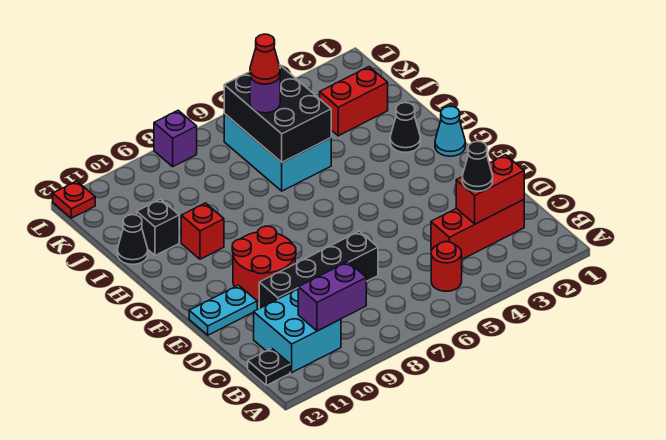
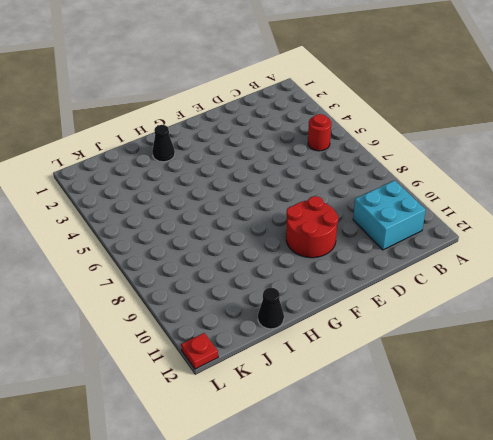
none -> black plate B12 level 1
none -> red brick C2:C4 level 1
none -> black brick D7:D10 level 1

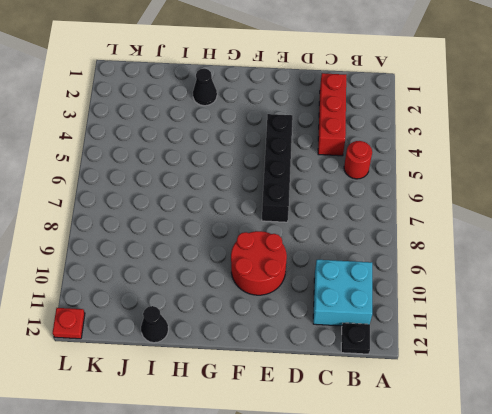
black brick E4:E7 level 1 -> black brick D7:D10 level 1
none -> cyan plate E11:E12 level 1
none -> cyan cone G1 level 1
none -> red brick H10 level 1

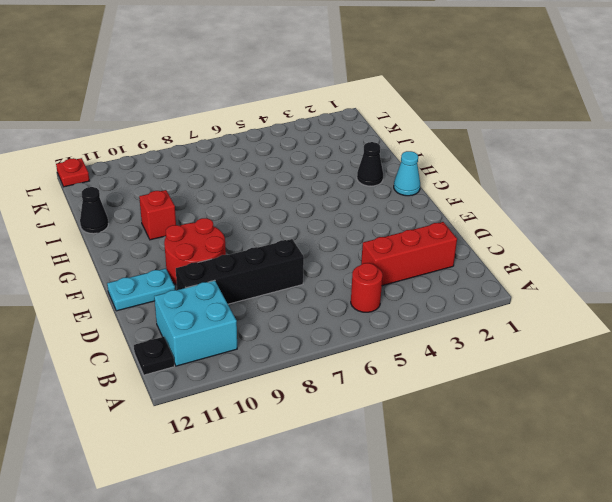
none -> cyan brick I5:K6 level 1
none -> black brick I11 level 1
none -> red brick J2:J3 level 1

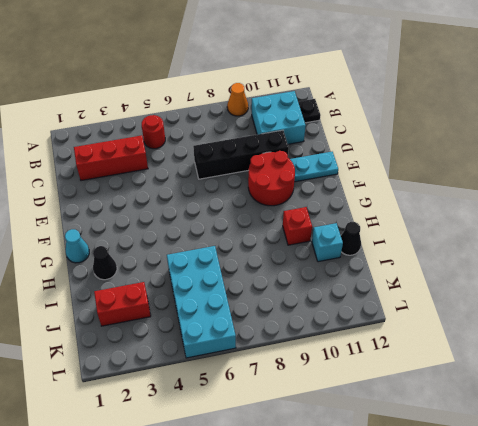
orange cone A9 level 1 -> none
cyan brick I5:L6 level 1 -> cyan brick I5:K6 level 1
cyan brick I11 level 1 -> black brick I11 level 1
none -> purple brick L8 level 1
none -> red plate L12 level 1
none -> purple brick B9:B10 level 2

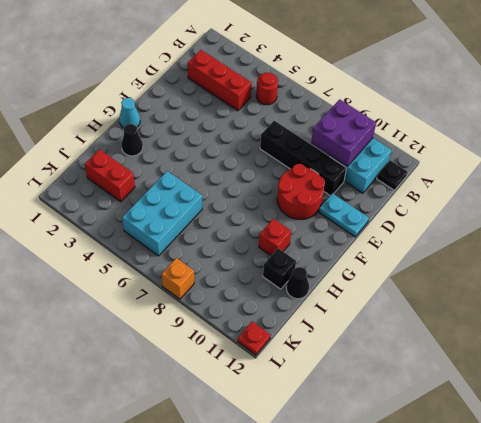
purple brick B9:C10 level 2 -> purple brick B9:B10 level 2
orange brick L8 level 1 -> purple brick L8 level 1
none -> red brick C2:C3 level 2
none -> black brick I5:K6 level 2
none -> black cone C3 level 3

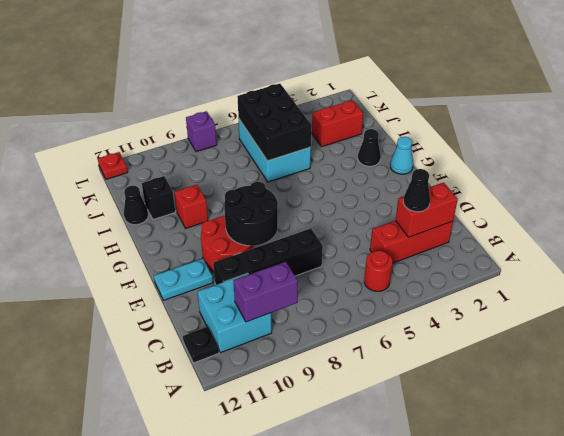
black round brick E8:F9 level 2 -> none
none -> purple round brick J6 level 3
none -> red cone J6 level 4

